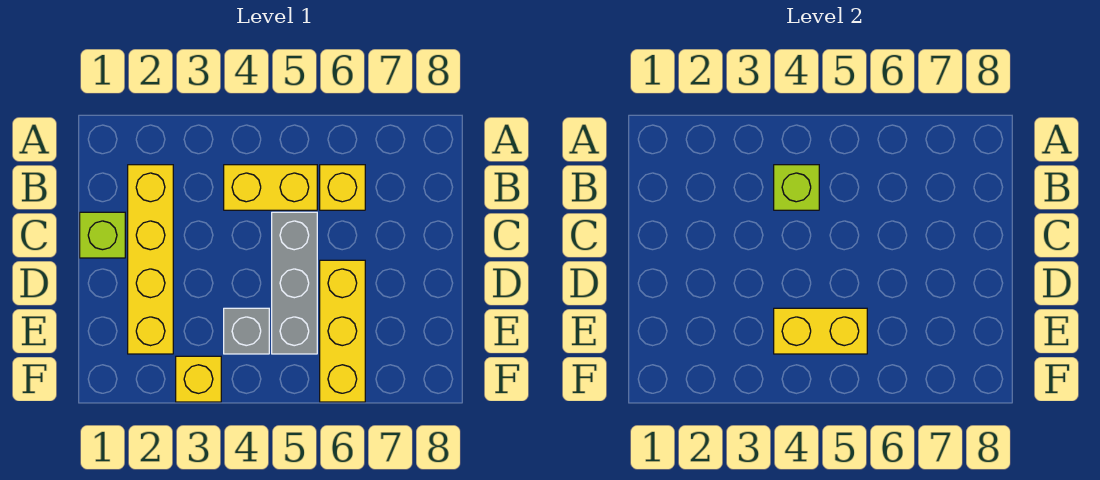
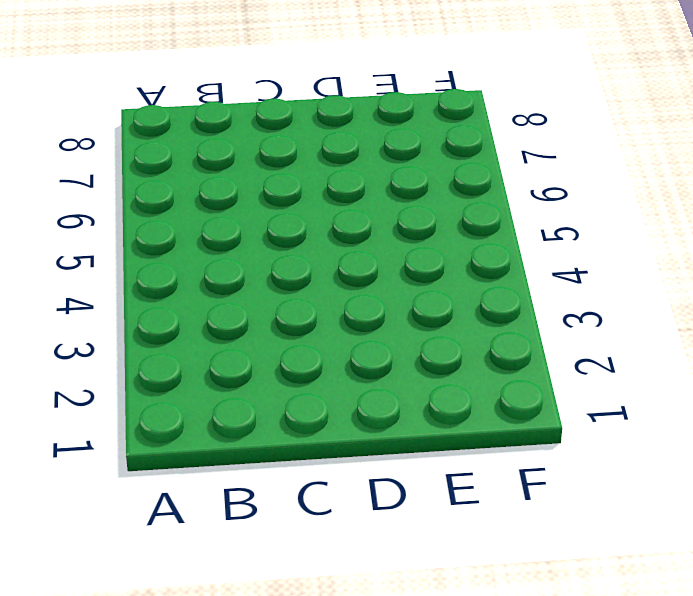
none -> yellow brick B2:E2 level 1
none -> yellow brick B4:B5 level 1

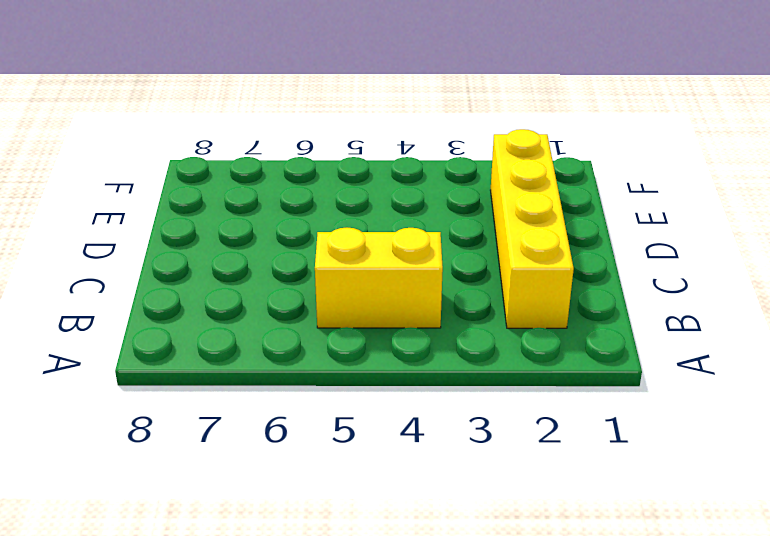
none -> yellow brick B6 level 1
none -> lime brick C1 level 1

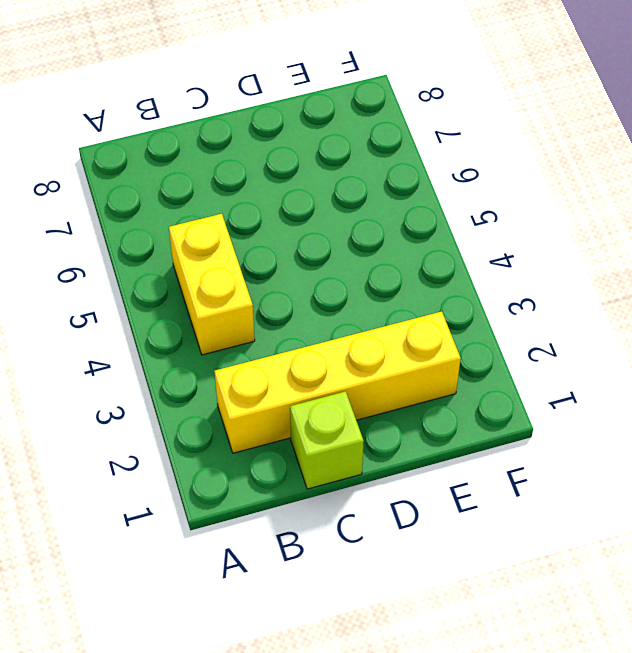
none -> yellow brick B6 level 1
none -> grey brick C5:E5 level 1

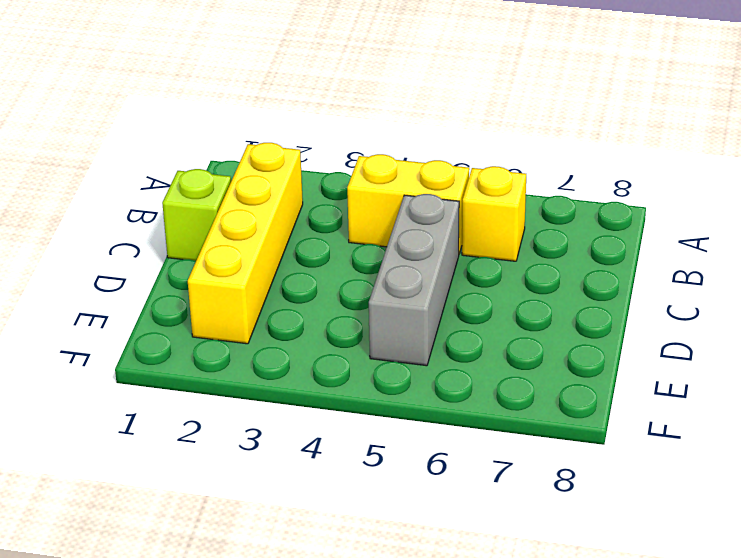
none -> yellow brick D6:F6 level 1
none -> grey brick E4 level 1

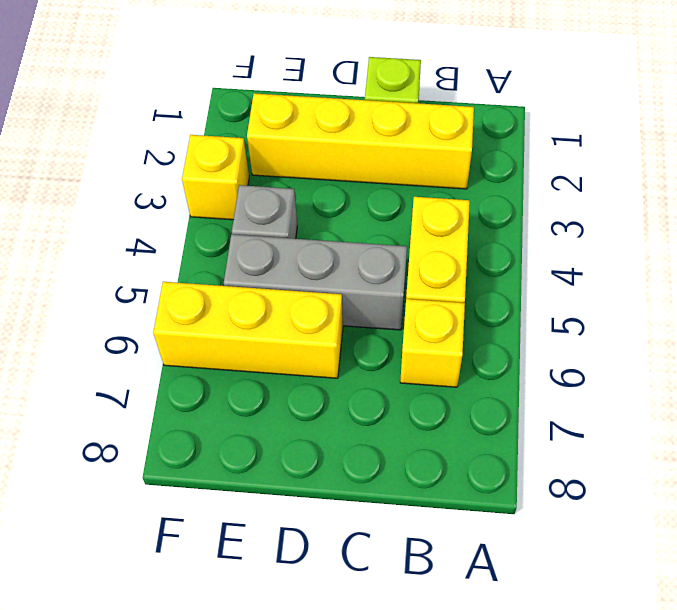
none -> lime brick B4 level 2
none -> yellow brick E4:E5 level 2

